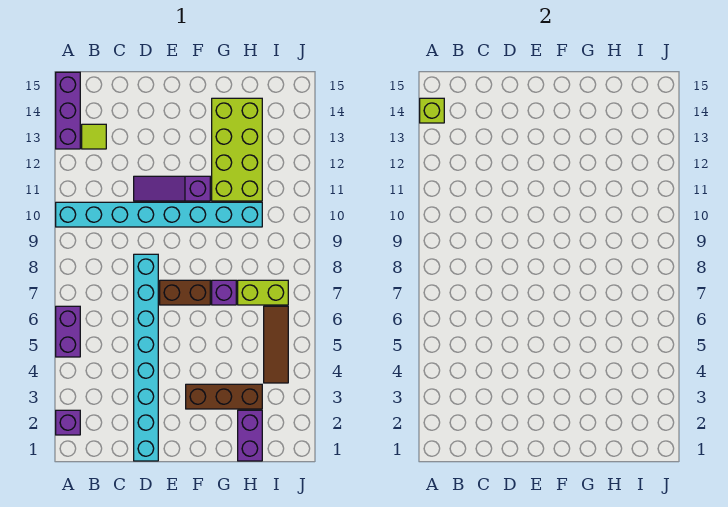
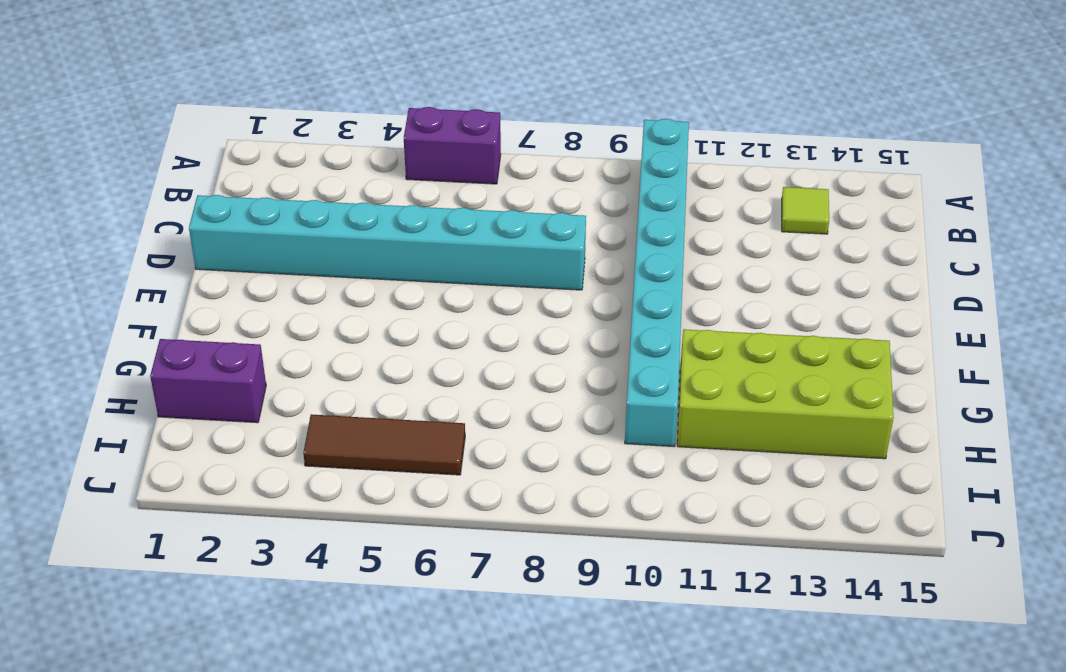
none -> purple brick A2 level 1
none -> purple brick A13:A15 level 1
none -> purple slope D11:F11 level 1 top F

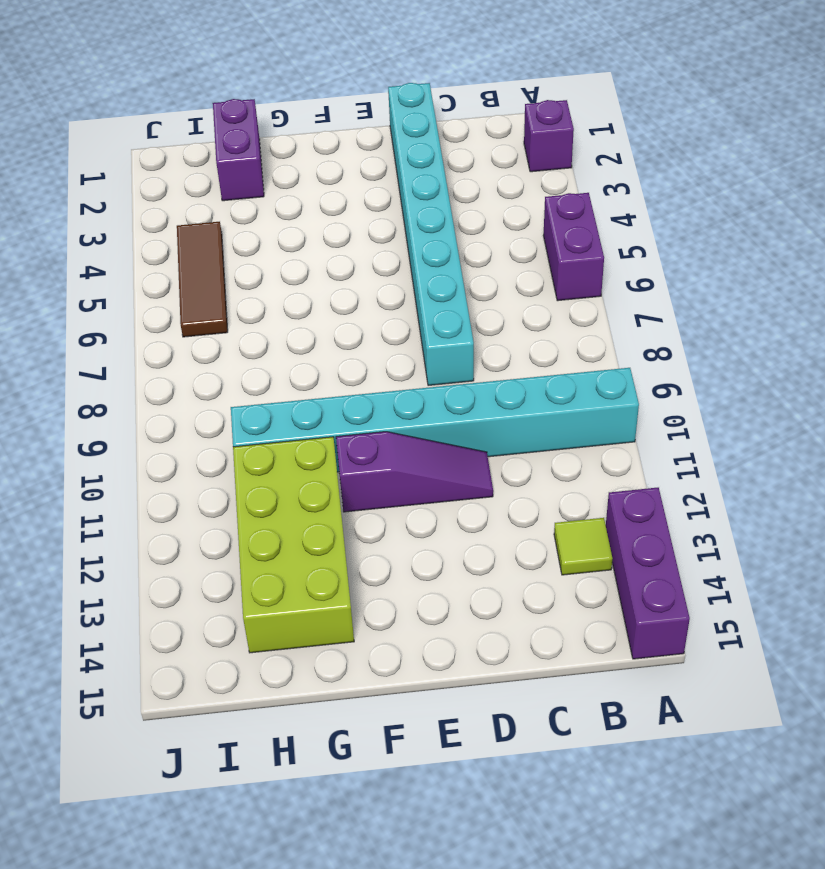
none -> brown brick E7:F7 level 1
none -> brown brick F3:H3 level 1
none -> purple brick G7 level 1

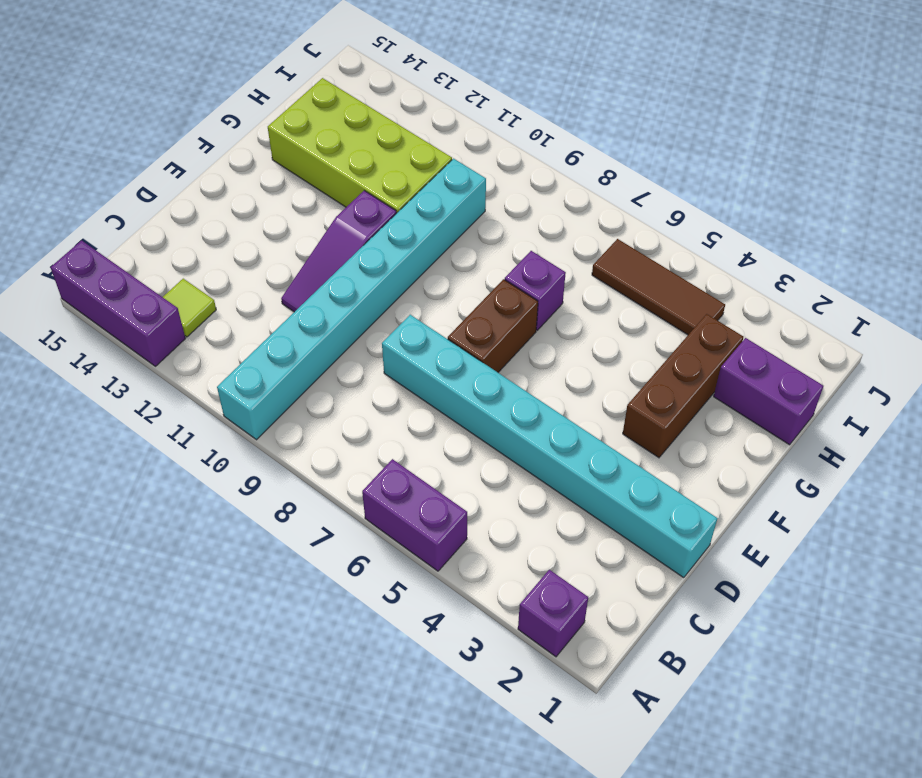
none -> lime brick H7:I7 level 1
none -> lime brick A14 level 2

